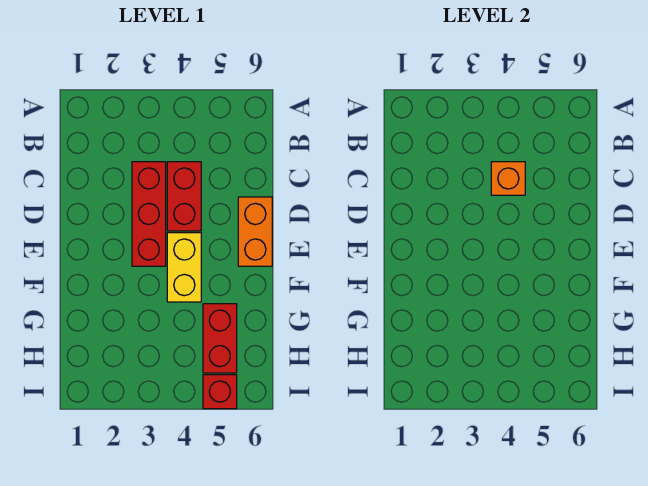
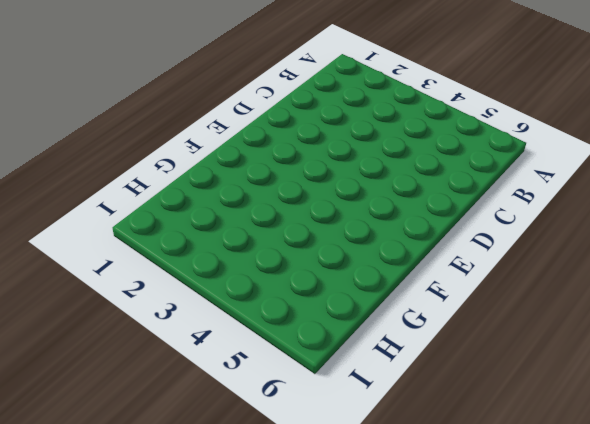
none -> red brick C3:E3 level 1
none -> red brick C4:D4 level 1

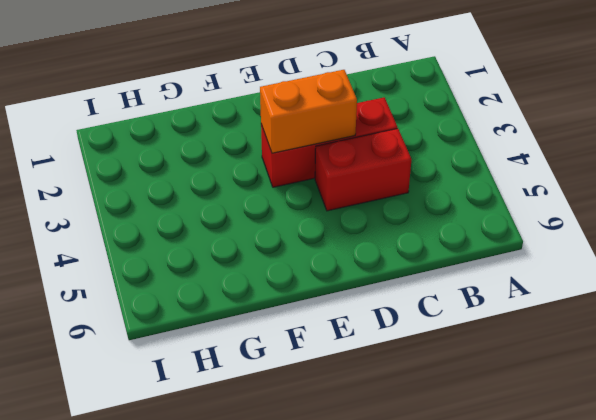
orange brick D3:E3 level 2 -> orange brick D6:E6 level 1
none -> yellow brick E4:F4 level 1
none -> red brick G5:H5 level 1

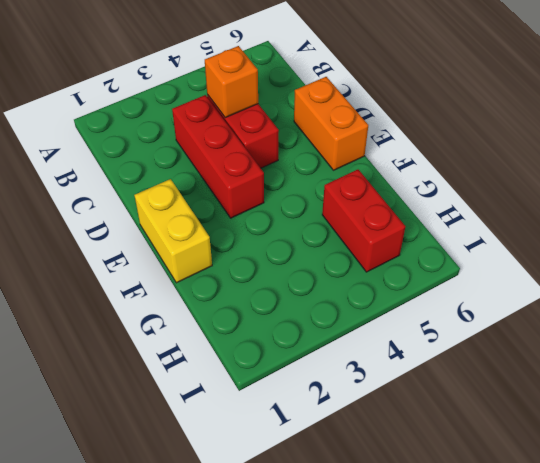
yellow brick E1:F1 level 1 -> yellow brick E4:F4 level 1
none -> red brick I5 level 1

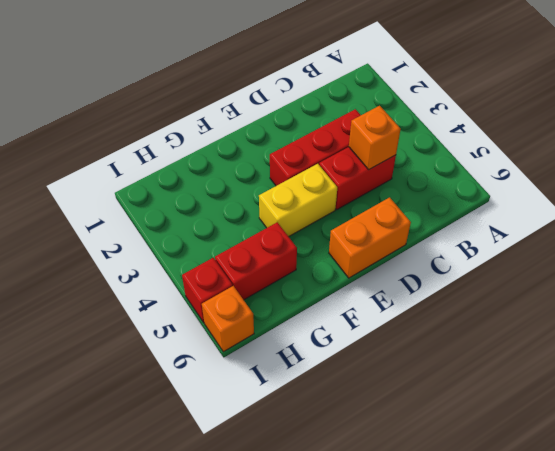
orange brick I6 level 1 -> none

